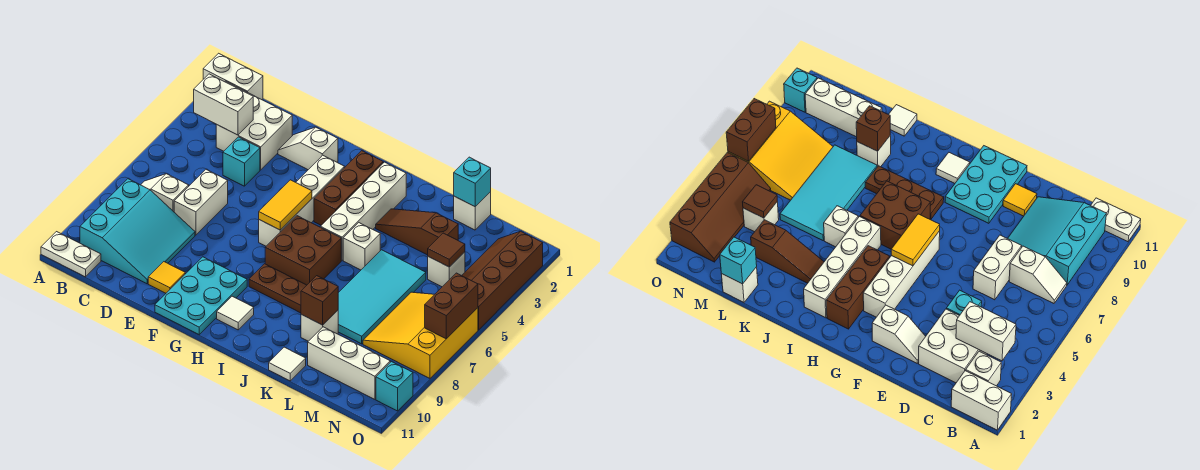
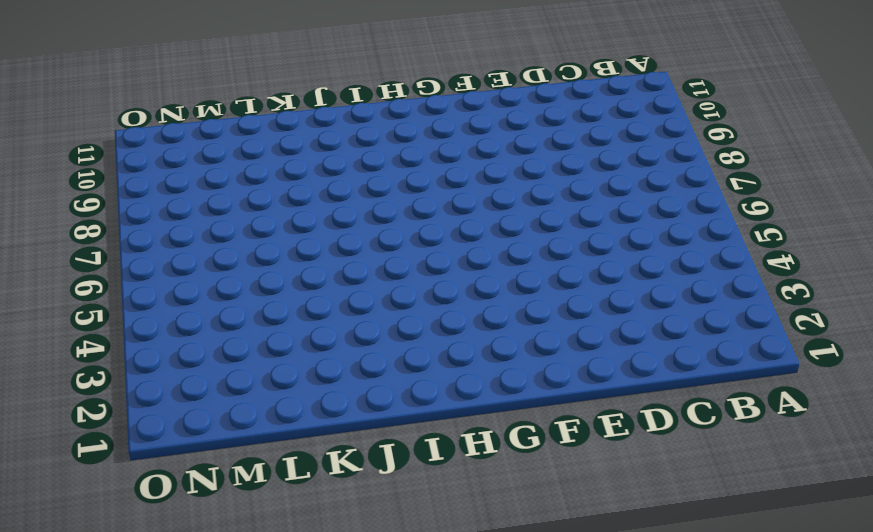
none -> white brick A1:B1 level 1
none -> white plate A11:B11 level 1
none -> white brick B2 level 1
none -> white slope B7:C7 level 1 top C

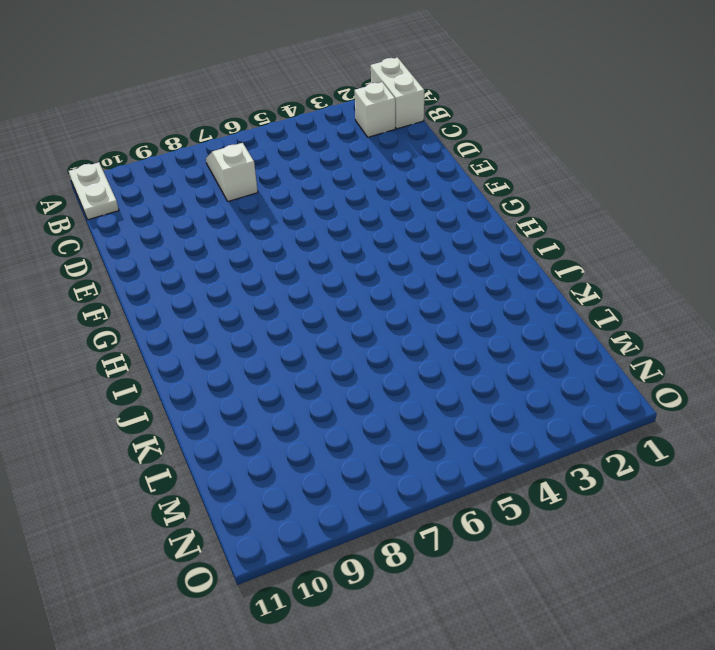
none -> cyan slope B8:D10 level 1 top B
none -> white brick C2:D3 level 1
none -> cyan brick D4 level 1
none -> white brick D6:D7 level 1

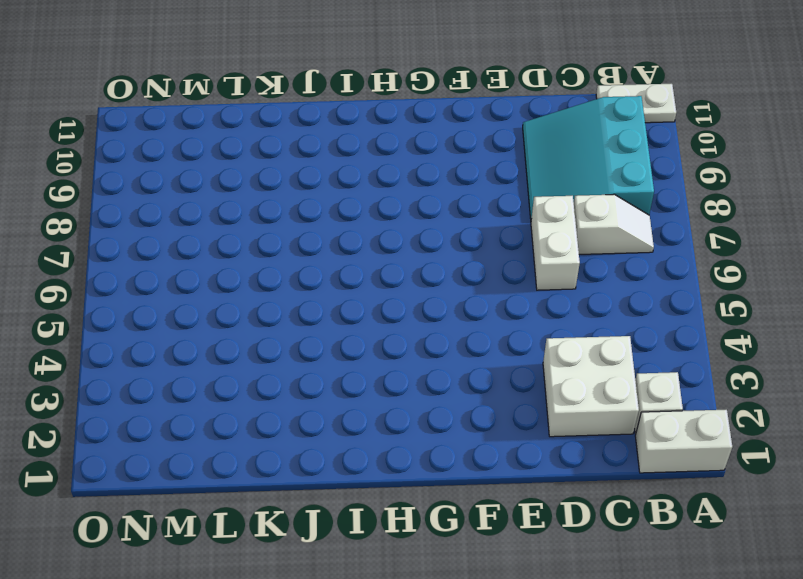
none -> cyan brick D4 level 1
none -> white slope E2:F2 level 1 top F
none -> yellow tile E10 level 1
none -> cyan plate F9:G11 level 1

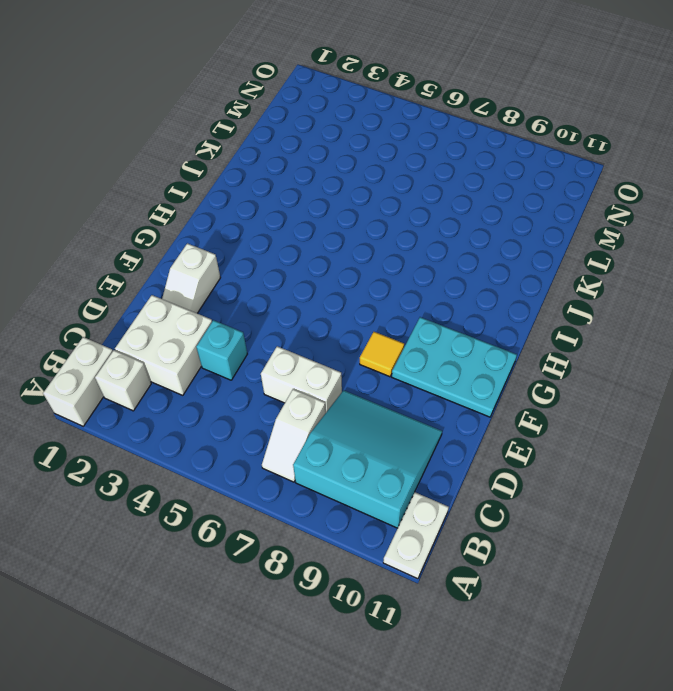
yellow tile F8 level 1 -> yellow tile E10 level 1
none -> white brick G3:G6 level 1
none -> brown brick H2:H4 level 1
none -> brown brick H6:I7 level 1
none -> brown plate H8:J8 level 1

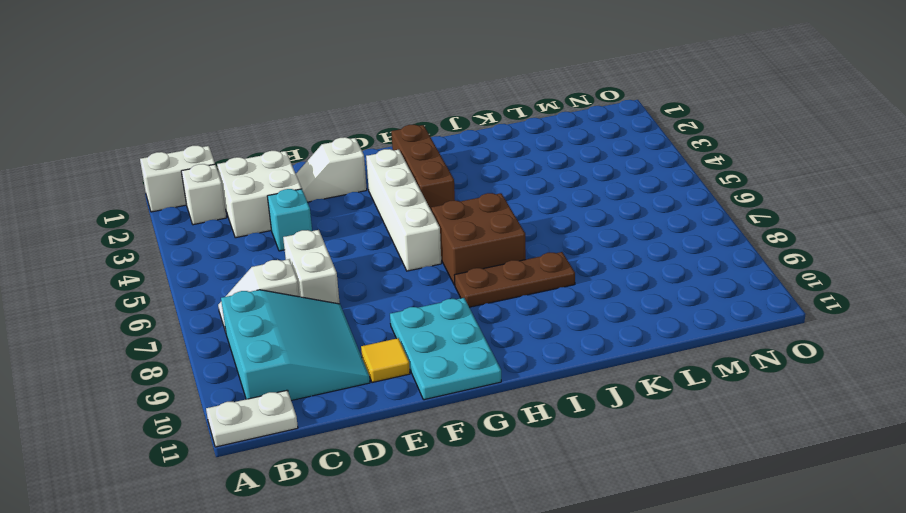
none -> white tile H10 level 1
none -> white brick I2:I5 level 1
none -> brown slope J3:L3 level 1 top L
none -> white brick J5 level 1

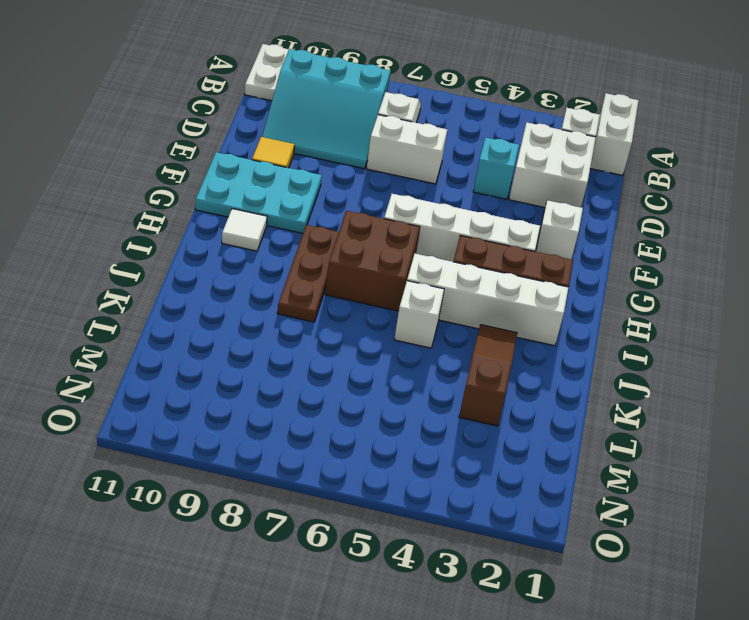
none -> cyan tile K5:L8 level 1
none -> white brick K9 level 1
none -> white tile K11 level 1
none -> white brick L1 level 1

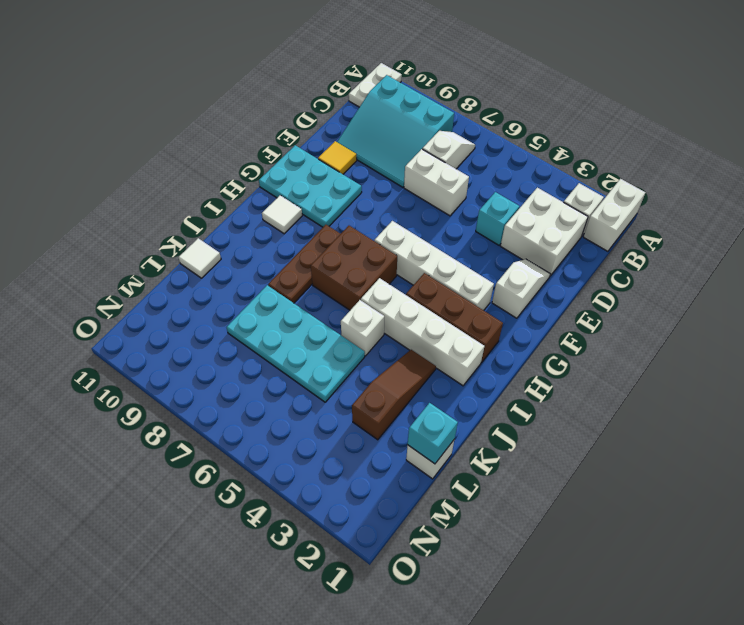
cyan plate K5:L8 level 1 -> cyan tile K5:L8 level 1
none -> white brick K9 level 1
none -> white brick L10:N10 level 1
none -> white brick M4 level 1
none -> yellow slope M6:O8 level 1 top O

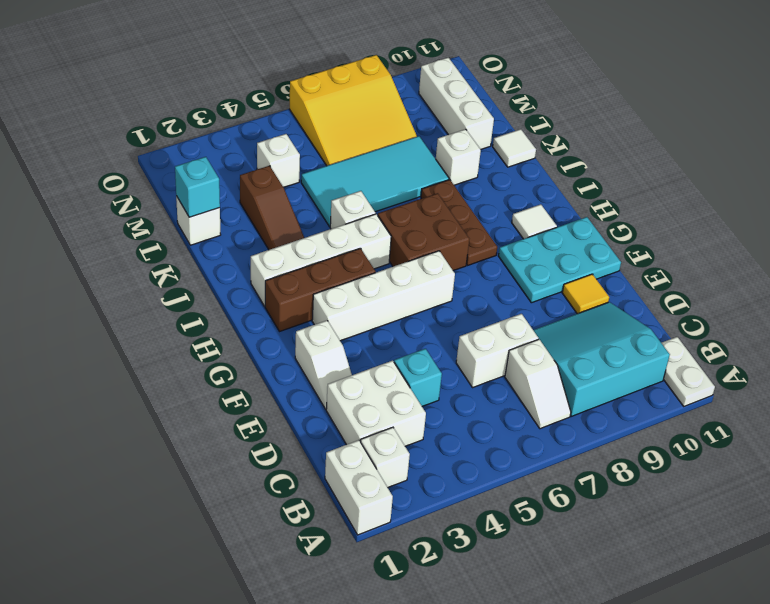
none -> brown slope N2:O5 level 1 top O
none -> cyan brick O10 level 1
none -> white brick B3:C3 level 2
none -> yellow tile G5:G6 level 2

